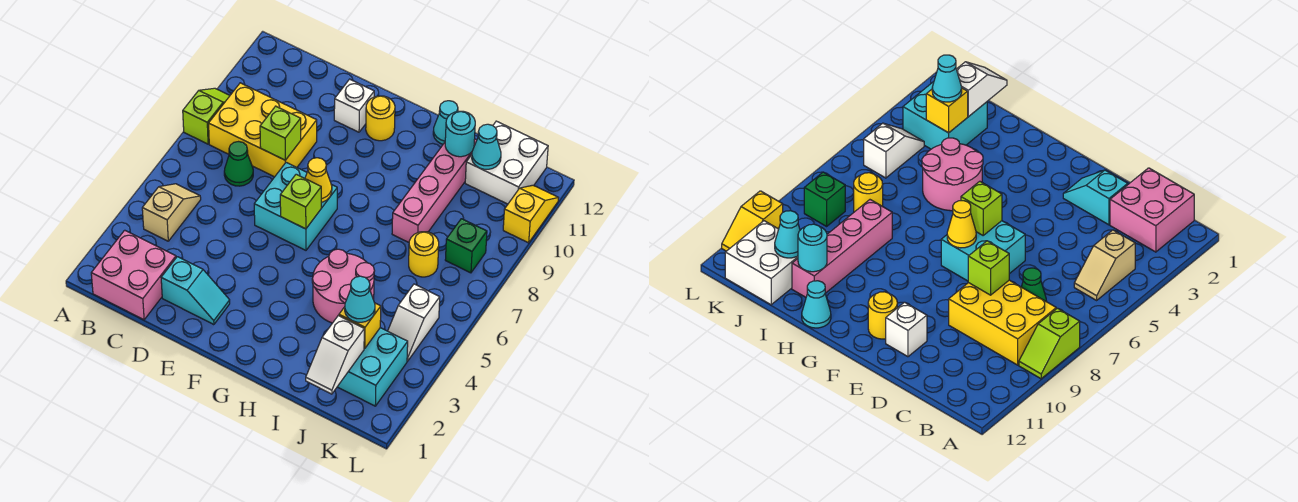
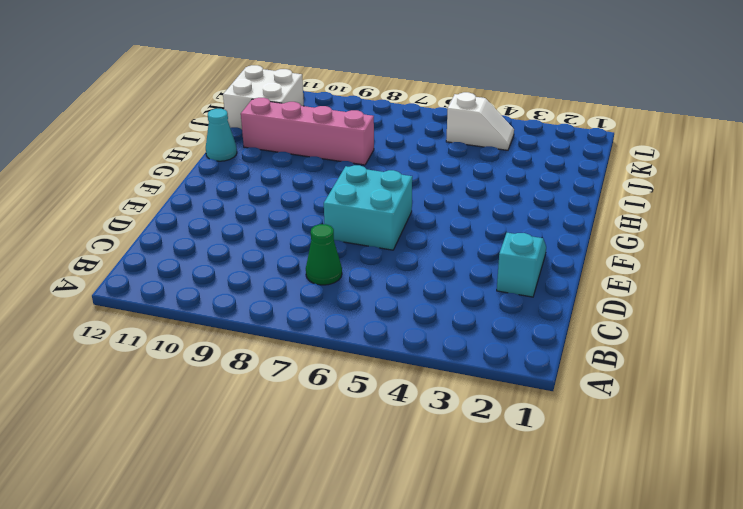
none -> lime slope A8:A9 level 1 top 8
none -> pink brick B1:C2 level 1
none -> tan slope B4:B5 level 1 top 4

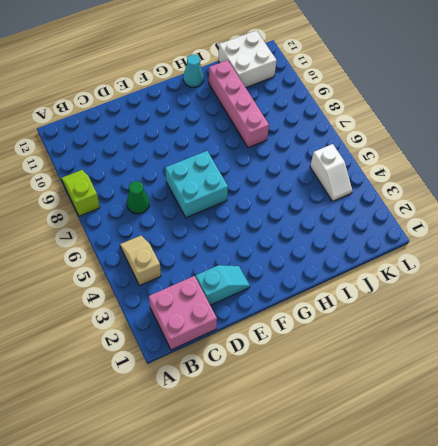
none -> yellow brick B8:D9 level 1
none -> white brick E11 level 1
none -> yellow round brick F11 level 1

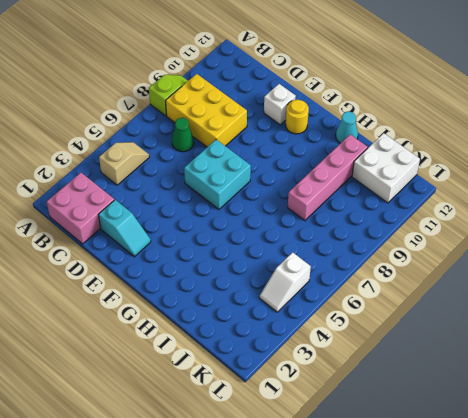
none -> pink round brick H4:I5 level 1
none -> cyan brick J2:K3 level 1
none -> yellow round brick J7 level 1

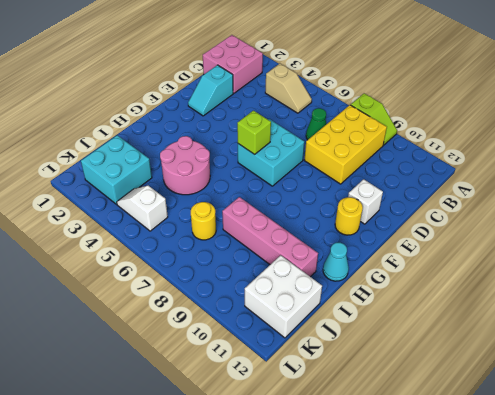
none -> green brick K8 level 1
none -> yellow slope L10:L11 level 1 top 10
none -> lime brick D8 level 2

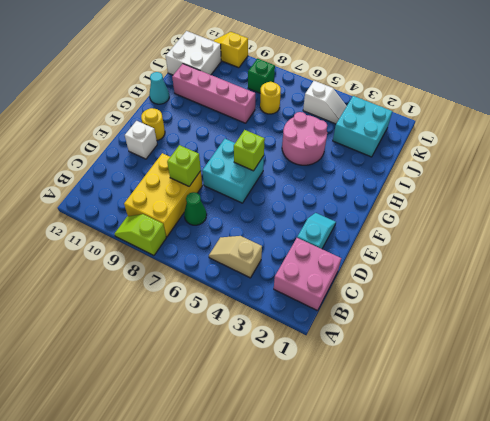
none -> yellow cone F7 level 2
none -> cyan round brick I11 level 2
none -> white slope J1:J2 level 2 top 2

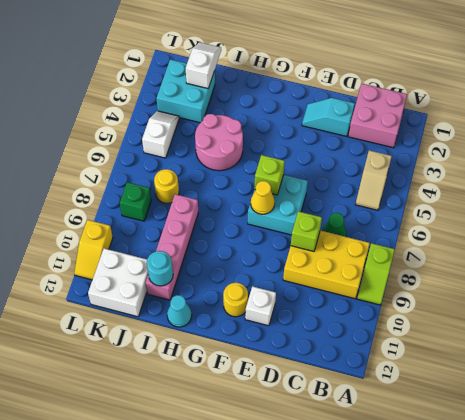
none -> yellow brick J3 level 2
none -> cyan cone J11 level 2
none -> cyan cone J3 level 3

